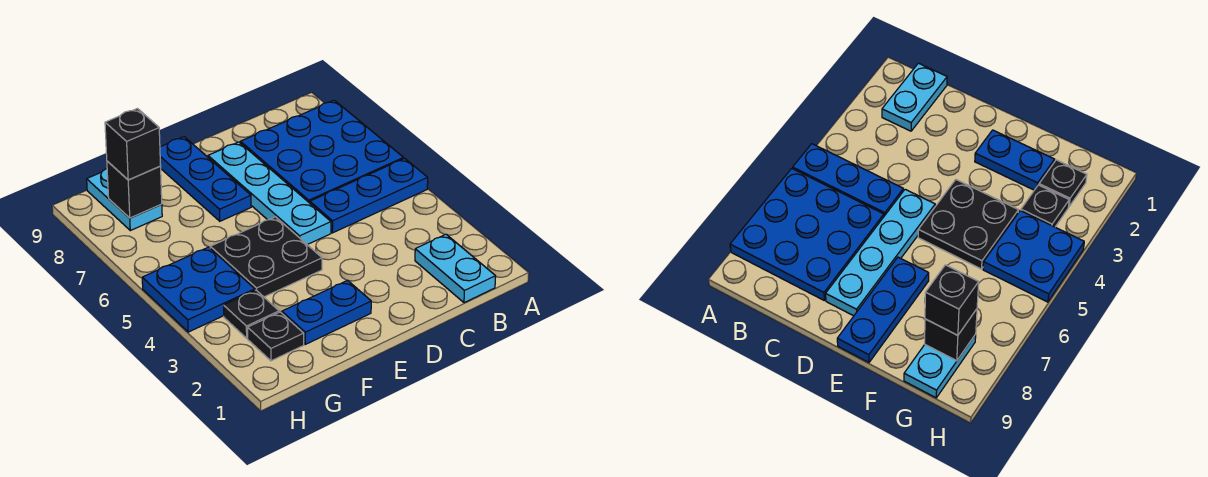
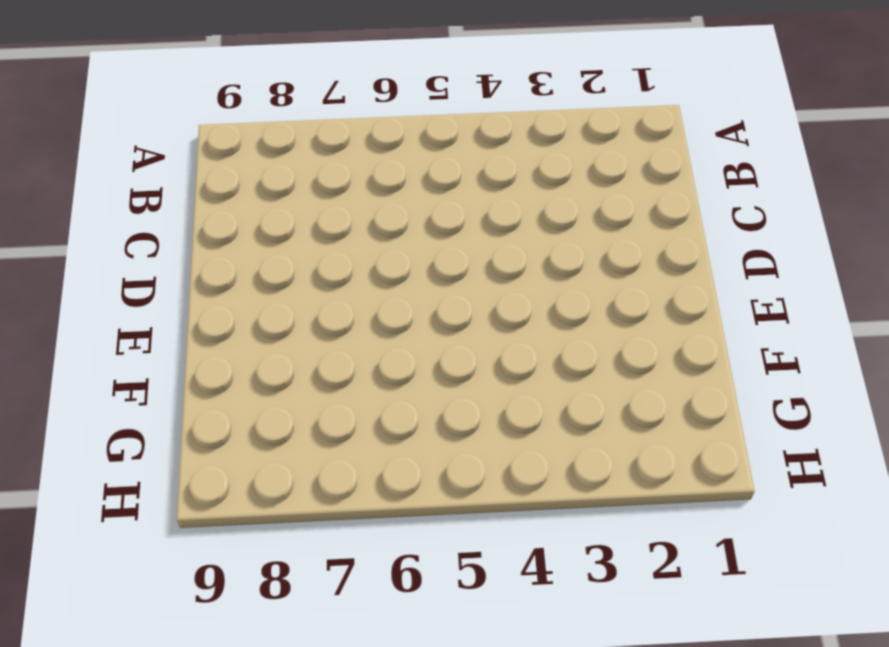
none -> blue plate A5:C5 level 1
none -> blue plate A6:C8 level 1
none -> cyan plate B1:B2 level 1

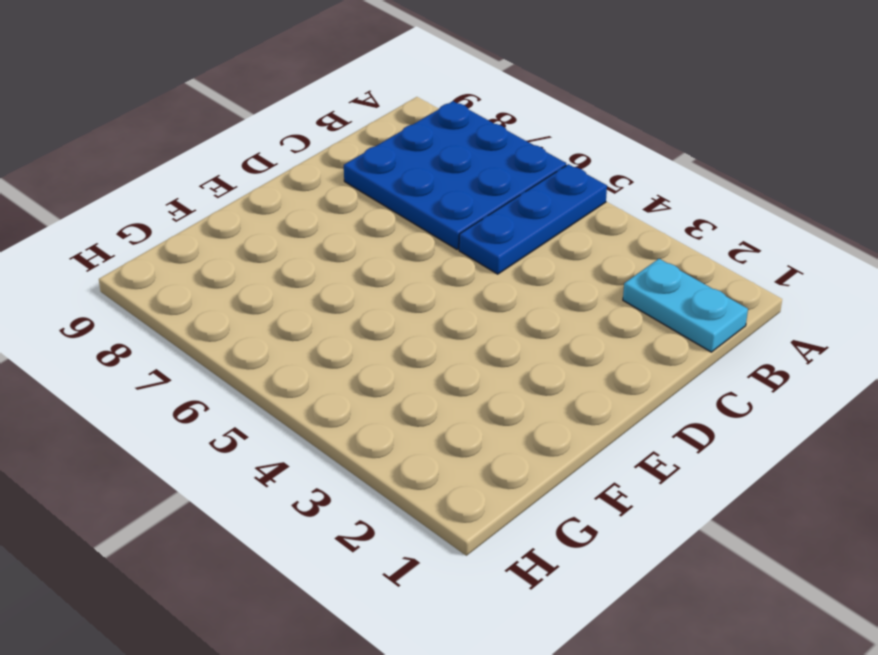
none -> cyan plate D5:D8 level 1
none -> blue plate E2:F2 level 1
none -> black plate E4:F5 level 1

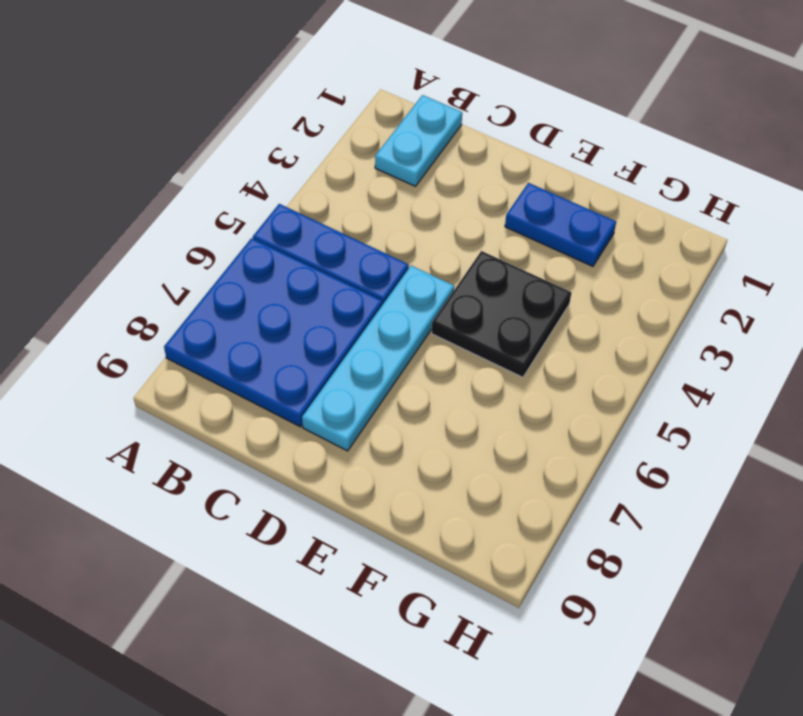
none -> blue plate E7:E9 level 1
none -> black plate G2 level 1
none -> black plate G3 level 1

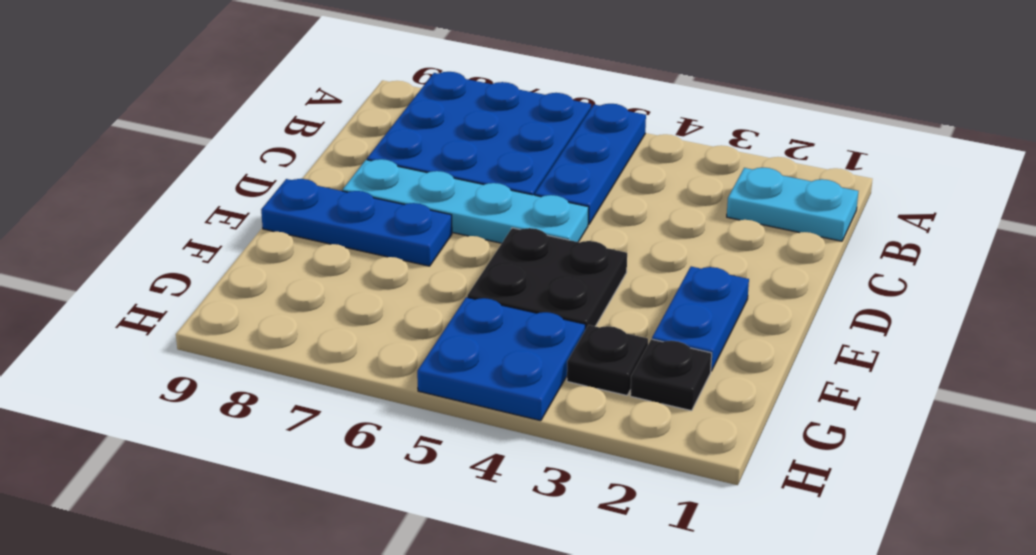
none -> cyan plate G8:G9 level 1
none -> black brick G8 level 2
none -> black brick G8 level 3

